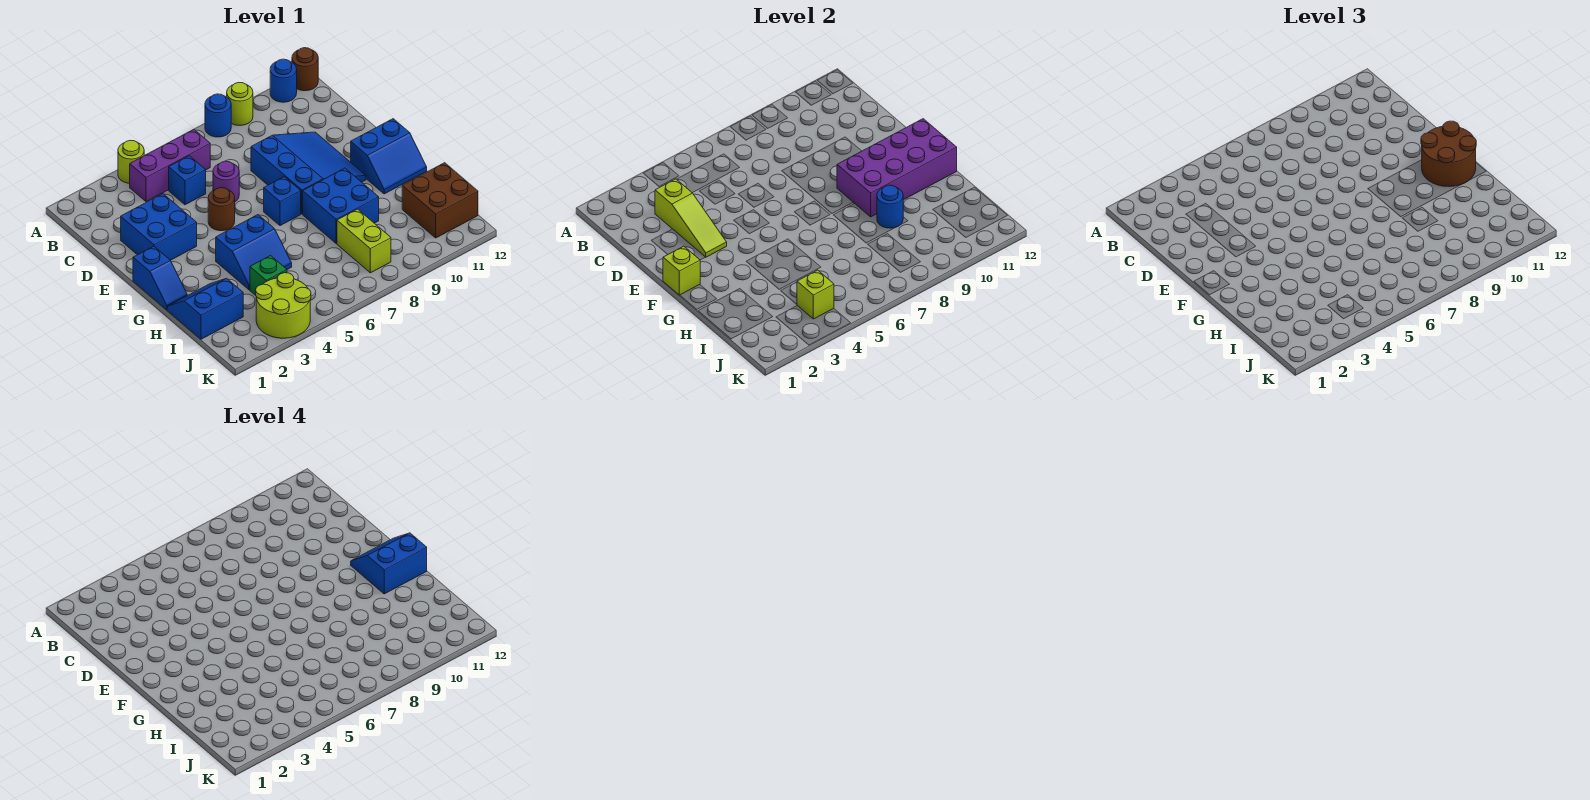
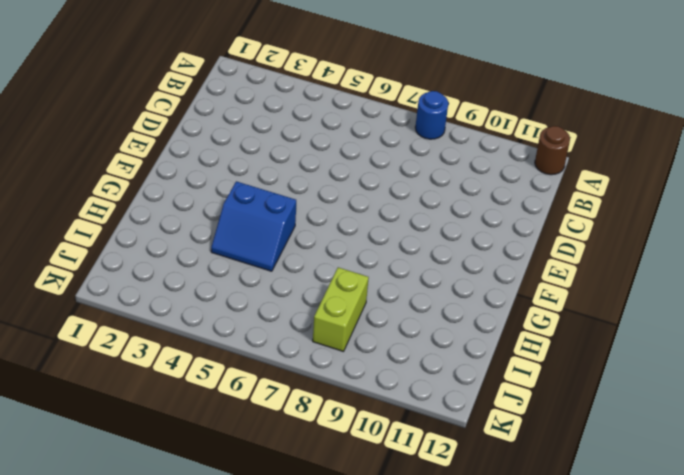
none -> lime round brick A4 level 1
none -> lime round brick A9 level 1
none -> blue round brick A11 level 1

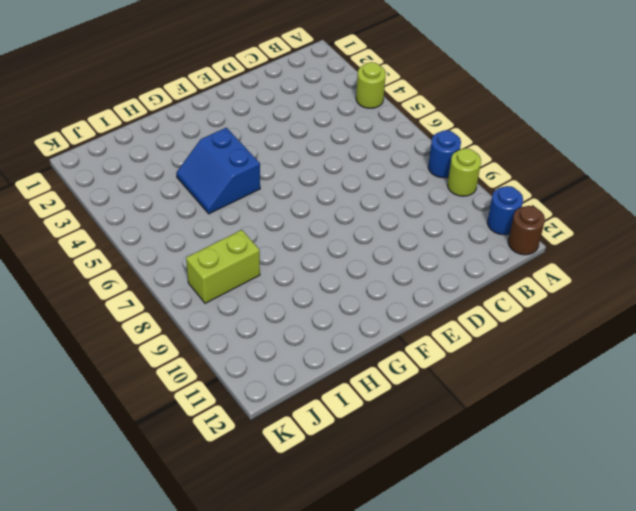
none -> purple brick B4:B6 level 1
none -> blue brick C5 level 1
none -> blue brick D2:E3 level 1

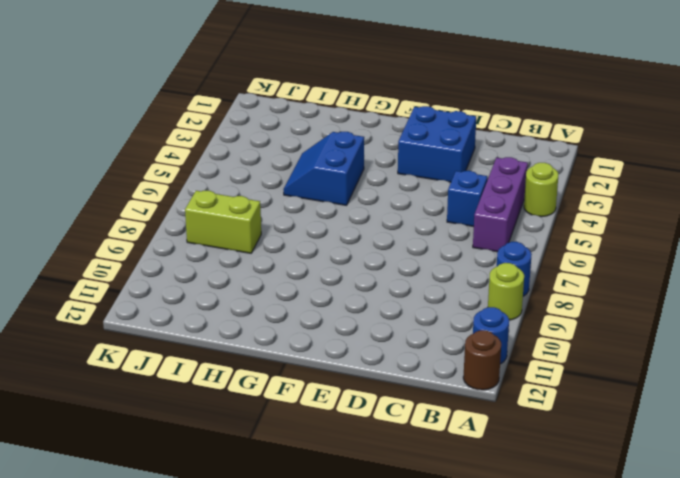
none -> purple round brick D6 level 1
none -> blue slope D8:F10 level 1 top 8
none -> brown round brick E5 level 1

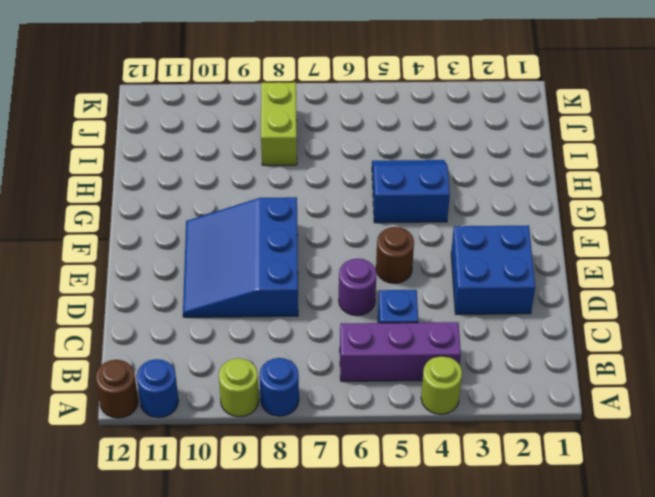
none -> blue slope F1:G1 level 1 top F
none -> blue brick F7 level 1
none -> blue slope F11:G12 level 1 top F

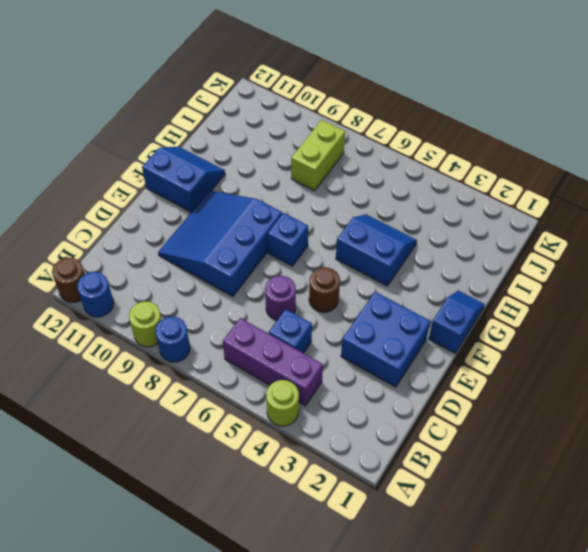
none -> blue brick G8:H9 level 1
none -> blue slope H1:I2 level 1 top I
none -> green brick I4 level 1

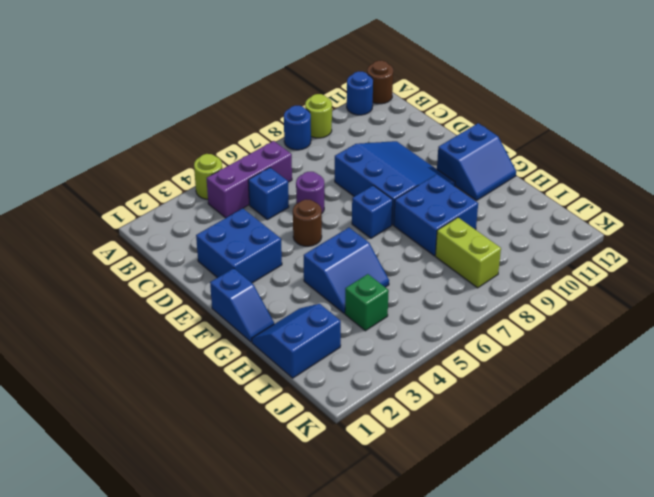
none -> brown brick I11:J12 level 1
none -> lime round brick J3:K4 level 1
none -> lime slope C3:E3 level 2 top C

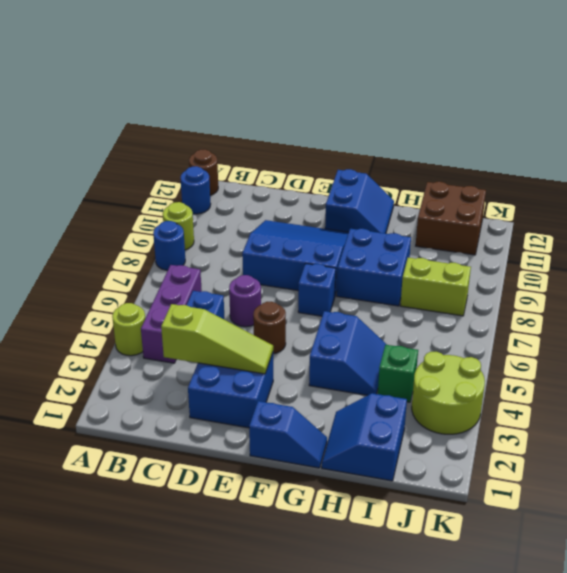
none -> lime brick F1 level 2
none -> purple brick F9:G12 level 2
none -> blue round brick H9 level 2

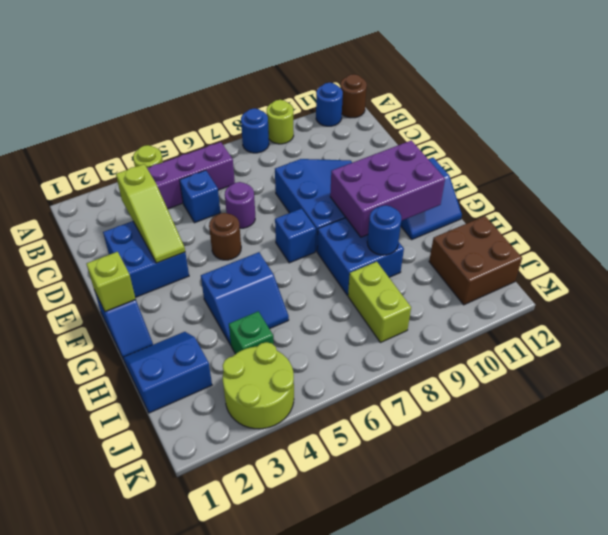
purple brick F9:G11 level 2 -> purple brick F9:G12 level 2
none -> lime brick J4 level 2
none -> brown round brick F11:G12 level 3
none -> blue slope F11:G12 level 4 top G

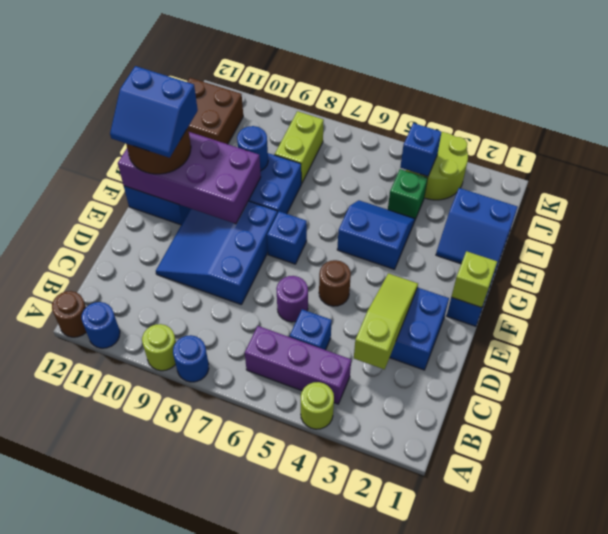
blue brick J4 level 2 -> lime brick J4 level 2

